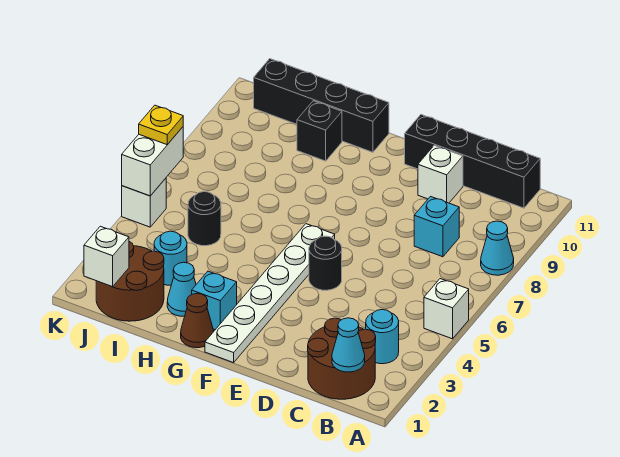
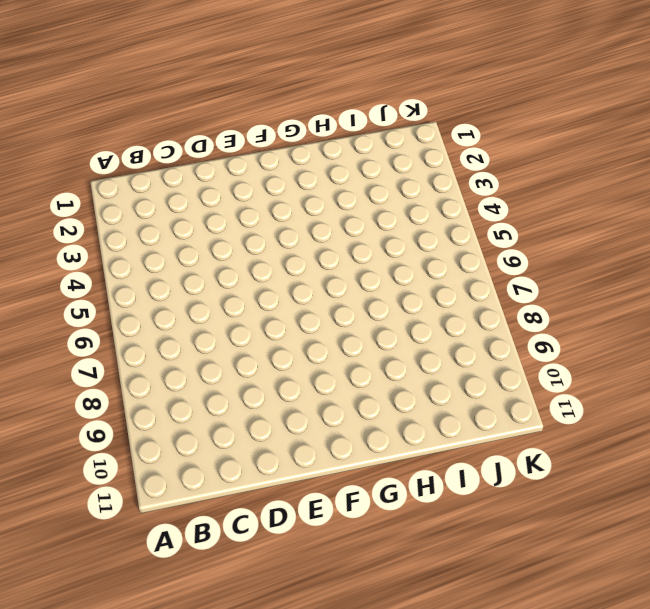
none -> white brick A5 level 1
none -> cyan cone A8 level 1
none -> brown round brick B1:C2 level 1

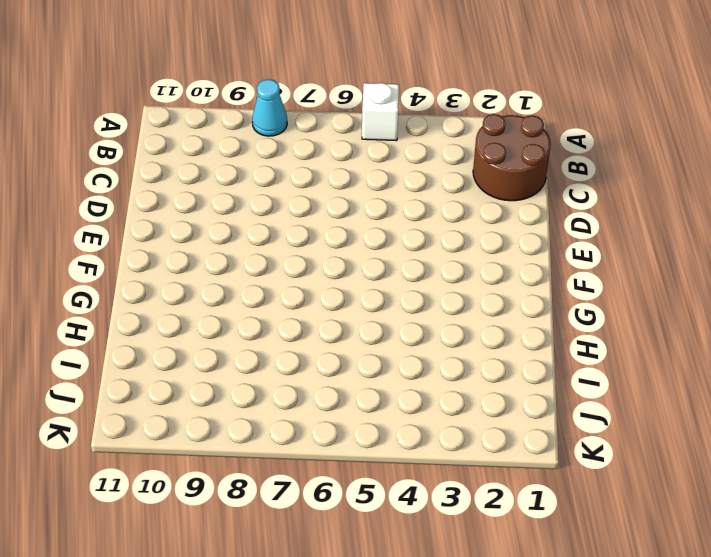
none -> cyan round brick B3 level 1
none -> black brick B11:E11 level 1
none -> cyan brick C8 level 1

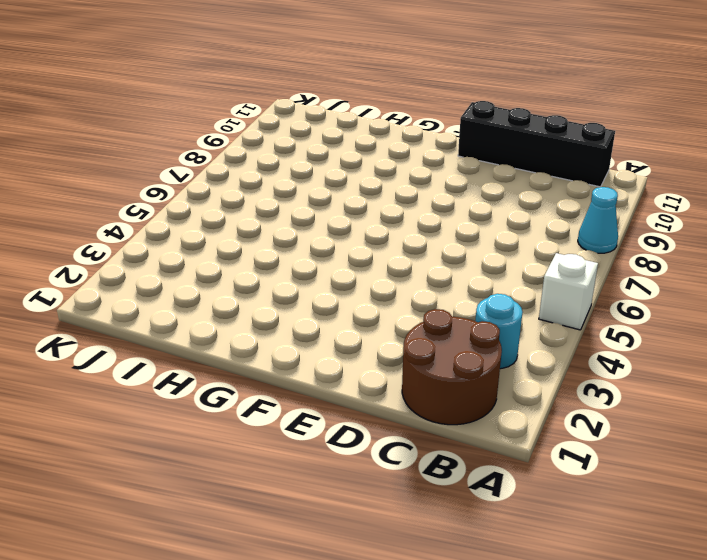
none -> cyan brick C8 level 1
none -> white brick D10 level 1
none -> black round brick E5 level 1

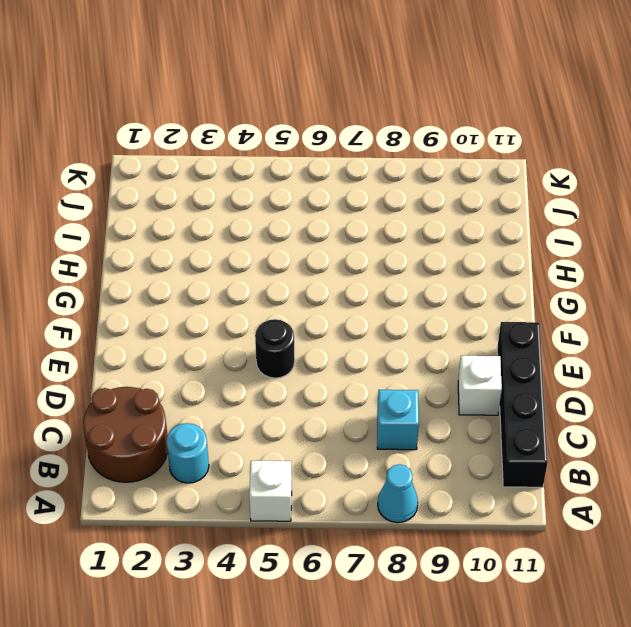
none -> white plate F1:F6 level 1
none -> brown cone G1 level 1
none -> cyan brick G2 level 1

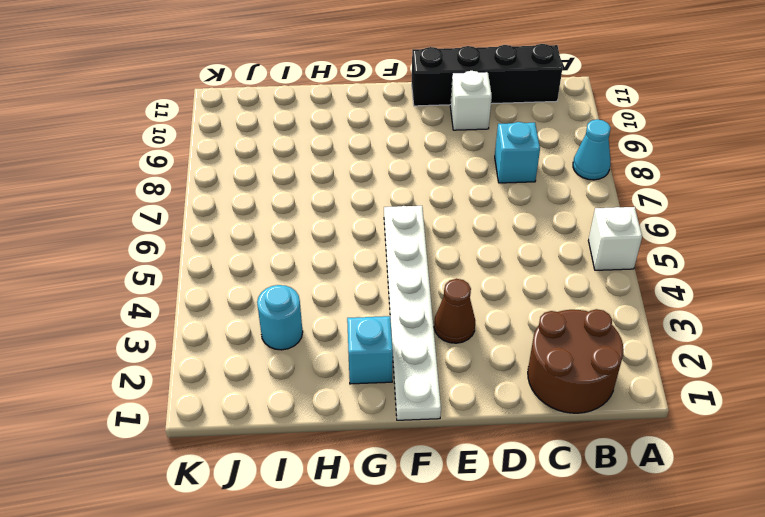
brown cone E3 level 1 -> brown cone G1 level 1
none -> cyan round brick B3 level 1
none -> black round brick E5 level 1
none -> black brick G11:J11 level 1

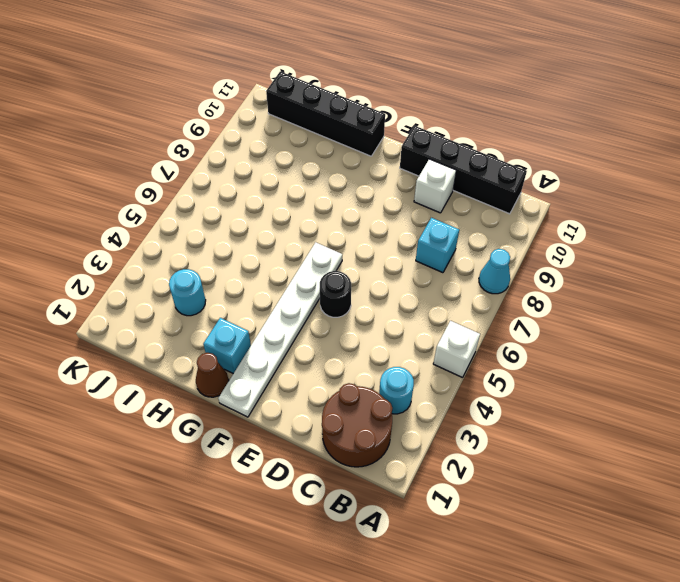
none -> cyan cone H2 level 1
none -> black brick H10 level 1
none -> brown round brick I1:J2 level 1

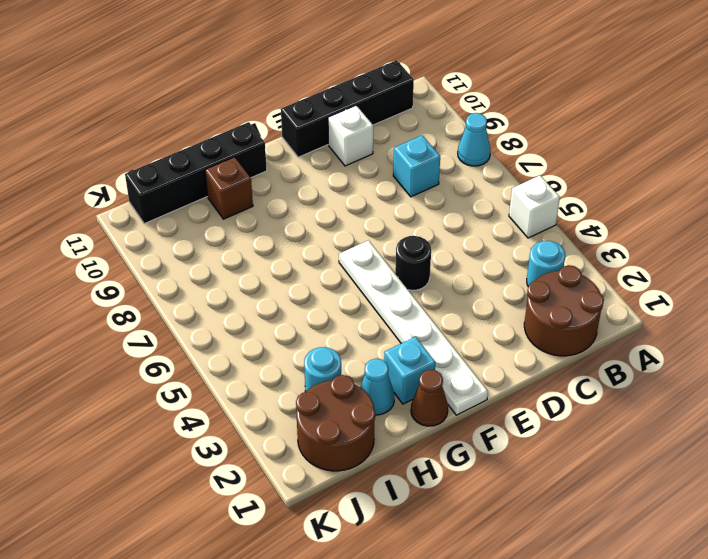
brown brick H10 level 1 -> black brick H10 level 1
none -> black round brick I5 level 1
none -> white brick K5 level 1
none -> cyan cone B1 level 2

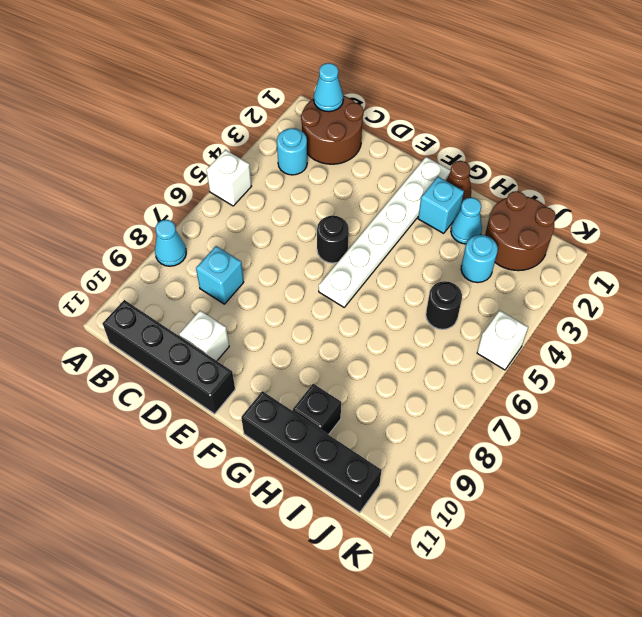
none -> white brick J1 level 2
none -> white brick K5:K6 level 2
none -> yellow plate K6 level 3

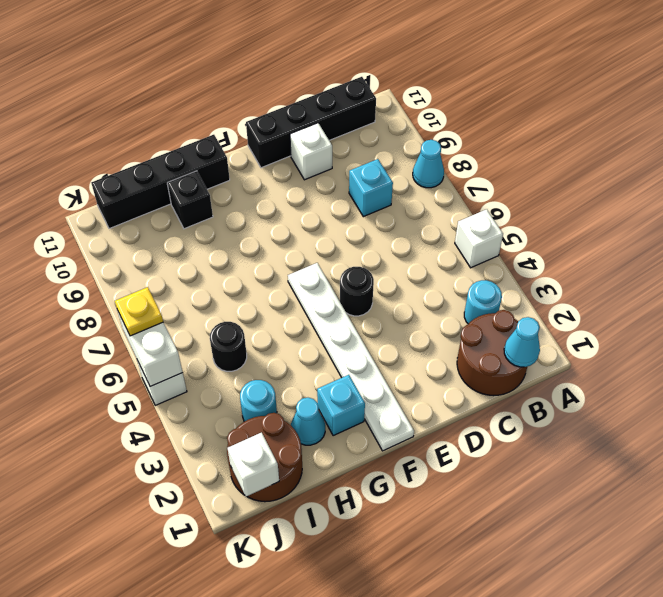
none -> brown cone G1 level 1

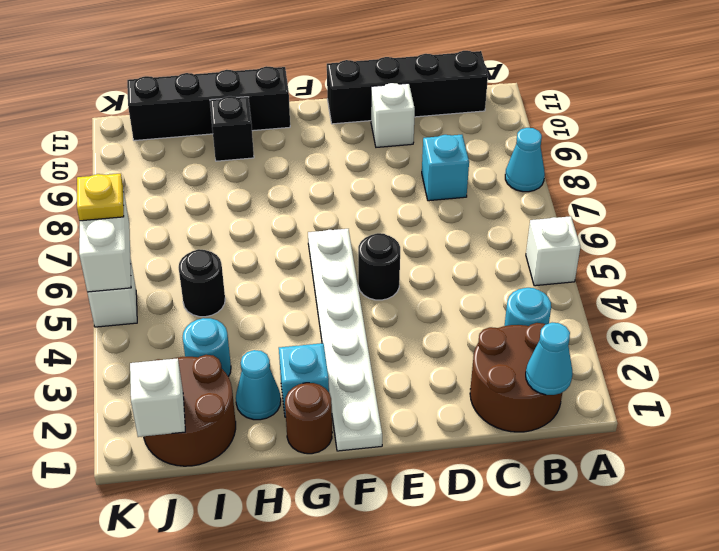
brown round brick G1 level 1 -> brown cone G1 level 1

